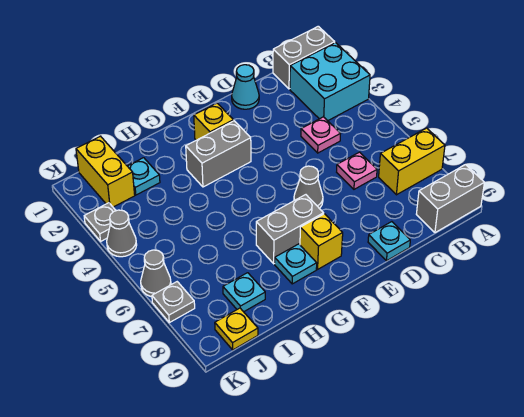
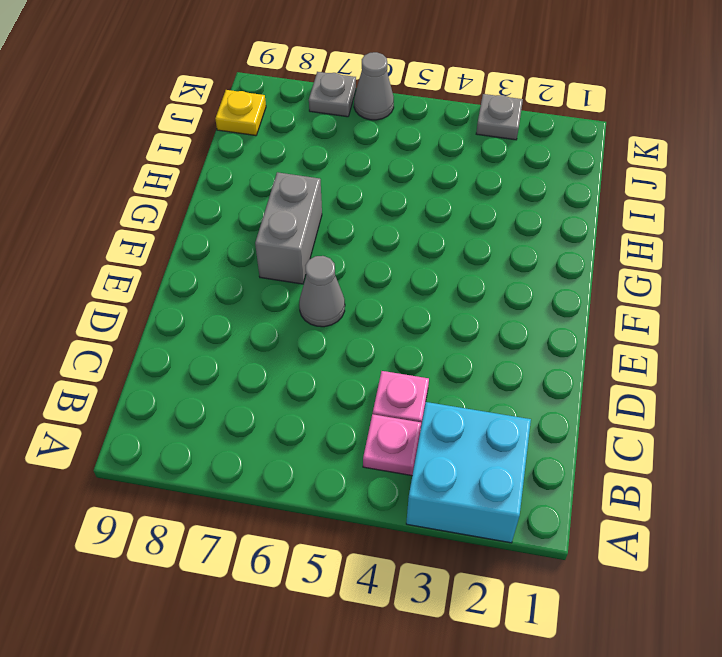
pink plate B4 level 1 -> pink plate C6 level 1
none -> grey brick A1:B1 level 1
none -> yellow brick A7:B7 level 1
none -> grey brick A9:B9 level 1

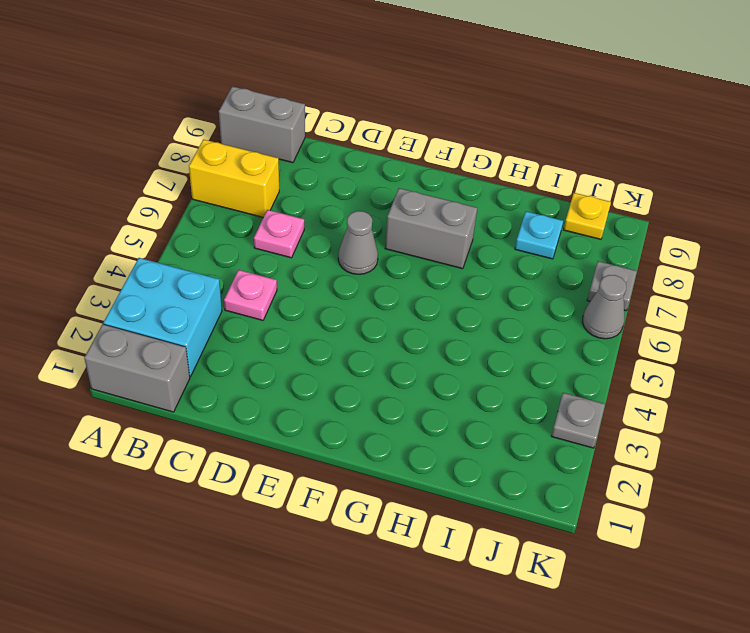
none -> cyan cone D1 level 1
none -> cyan plate D9 level 1
none -> yellow brick F2 level 1

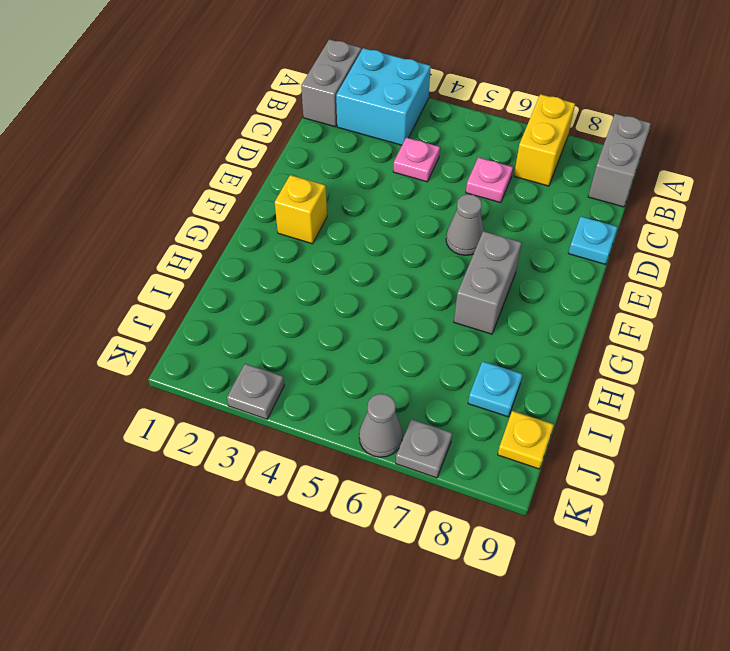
none -> cyan cone D1 level 1
none -> grey brick F3:G3 level 1
none -> yellow brick F8 level 1

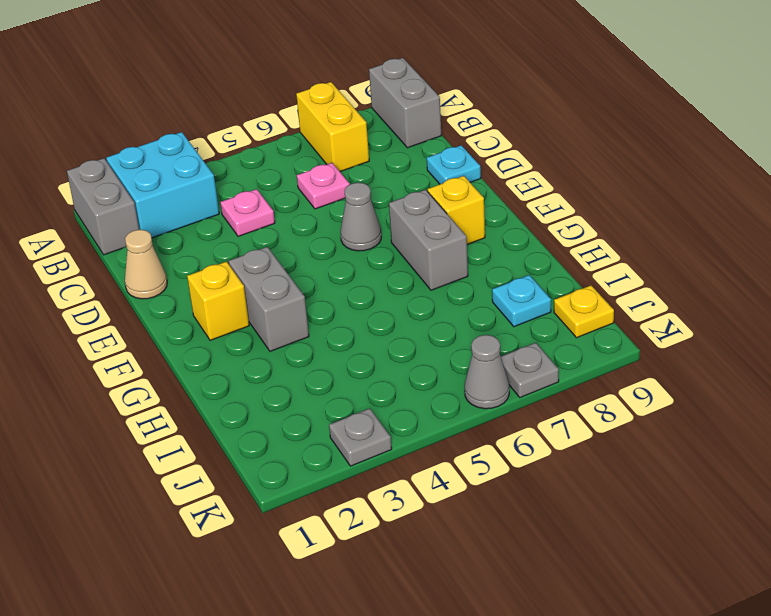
tan cone D1 level 1 -> cyan cone D1 level 1
none -> cyan plate G8 level 1
none -> cyan plate I2 level 1
none -> yellow brick J1:J2 level 1

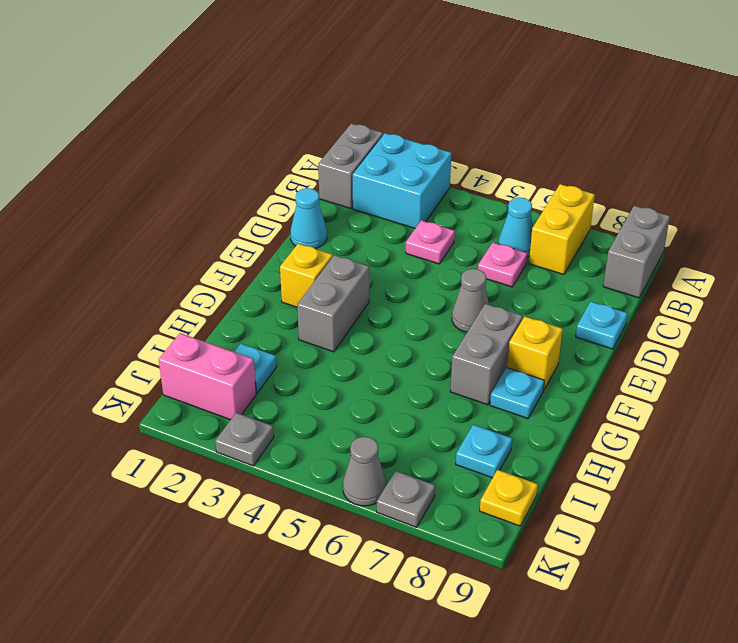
cyan cone B6 level 1 -> none
pink brick J1:J2 level 1 -> yellow brick J1:J2 level 1
none -> grey cone K4 level 1

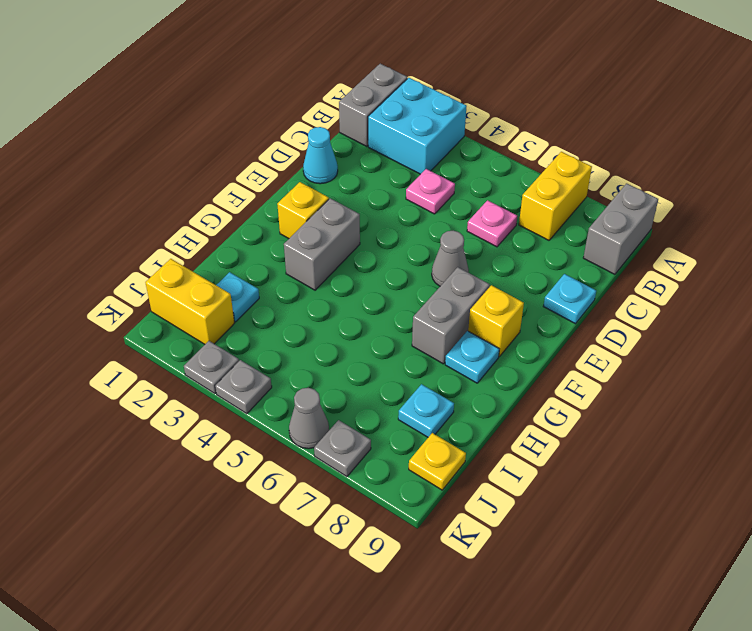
grey plate K4 level 1 -> grey cone K4 level 1

